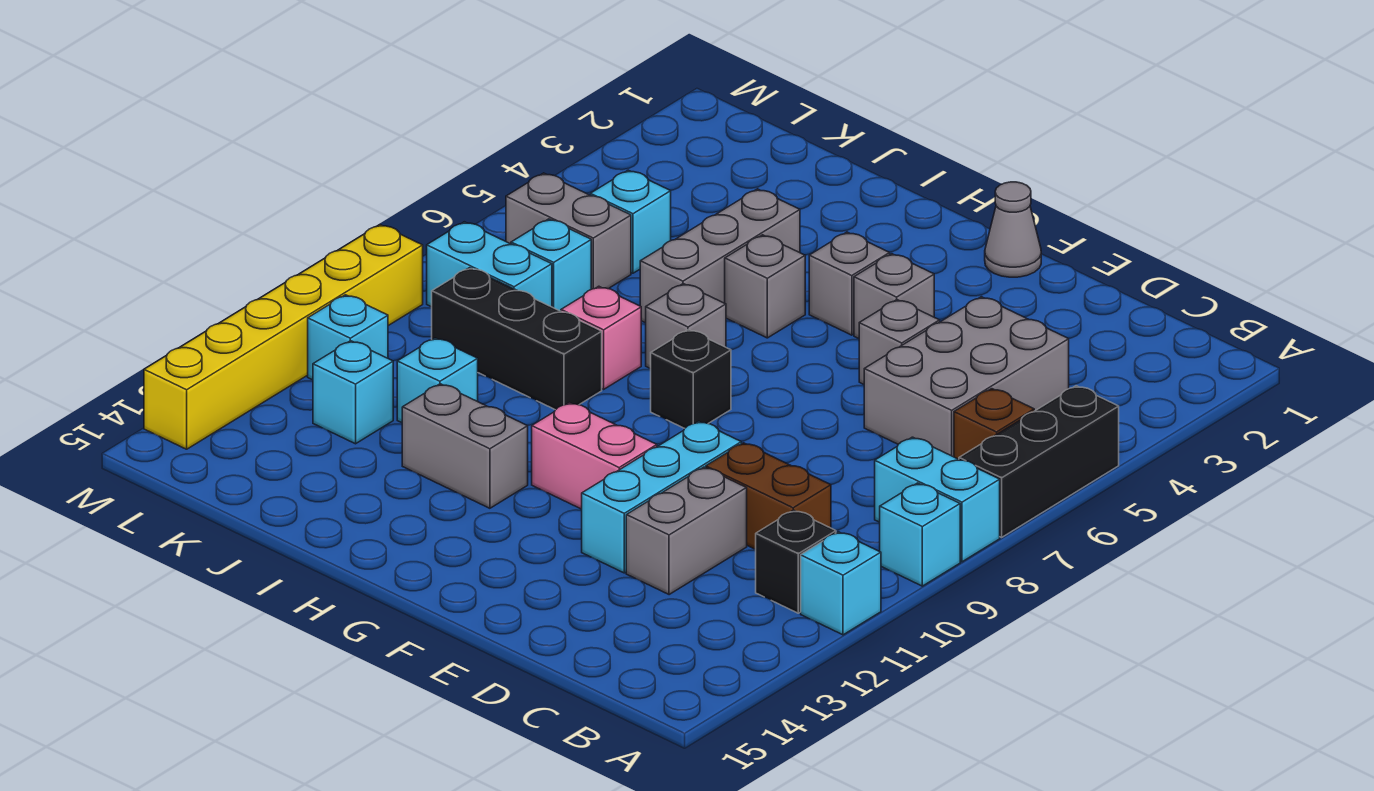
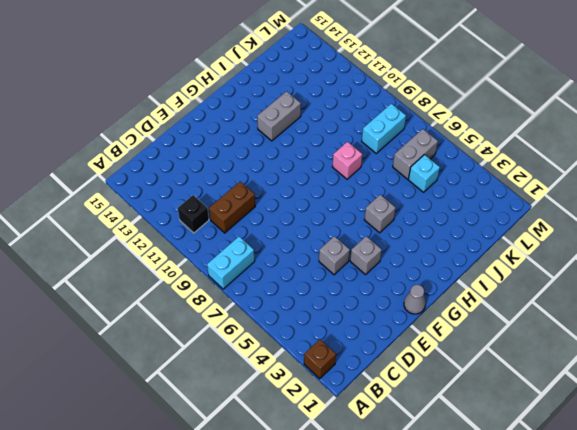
brown brick A2 level 1 -> brown brick B6 level 1
none -> black brick A5:A7 level 1
none -> cyan brick A9 level 1
none -> cyan brick A11 level 1
none -> grey brick C4:D6 level 1

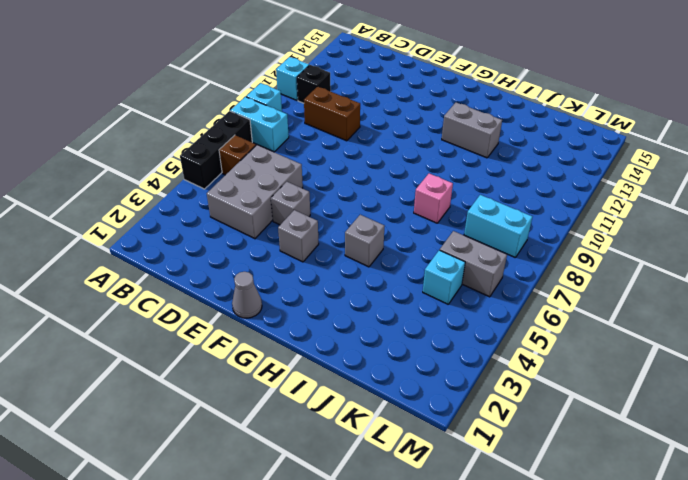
none -> grey brick D11:D12 level 1
none -> cyan brick E10:E12 level 1
none -> pink brick F11:G11 level 1
none -> grey brick G4 level 1

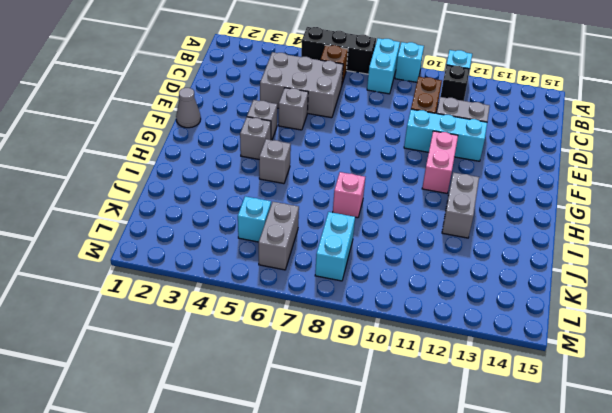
none -> black brick G8 level 1
none -> grey brick H7 level 1
none -> grey brick I4:I6 level 1
none -> black brick I9:K9 level 1

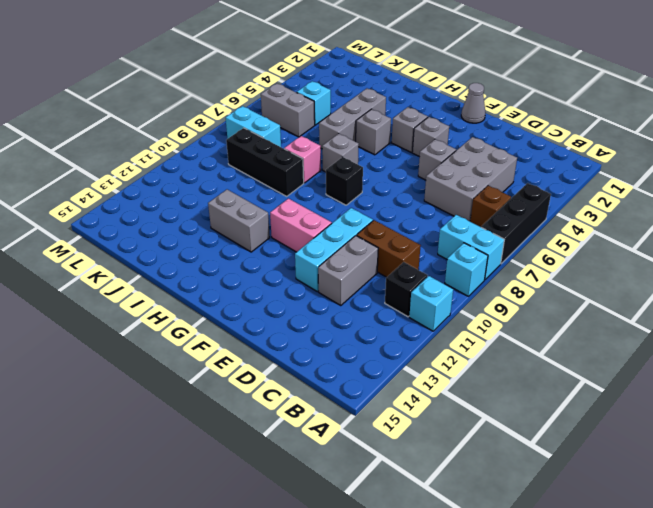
none -> cyan brick J11 level 1
none -> cyan brick K7 level 1
none -> cyan brick K12 level 1
none -> cyan brick L11 level 1

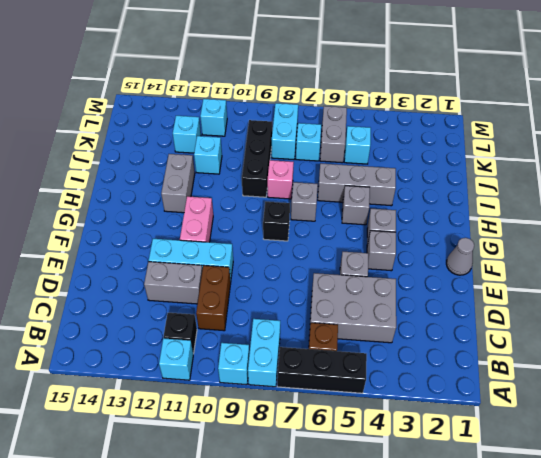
none -> yellow brick M9:M14 level 1

